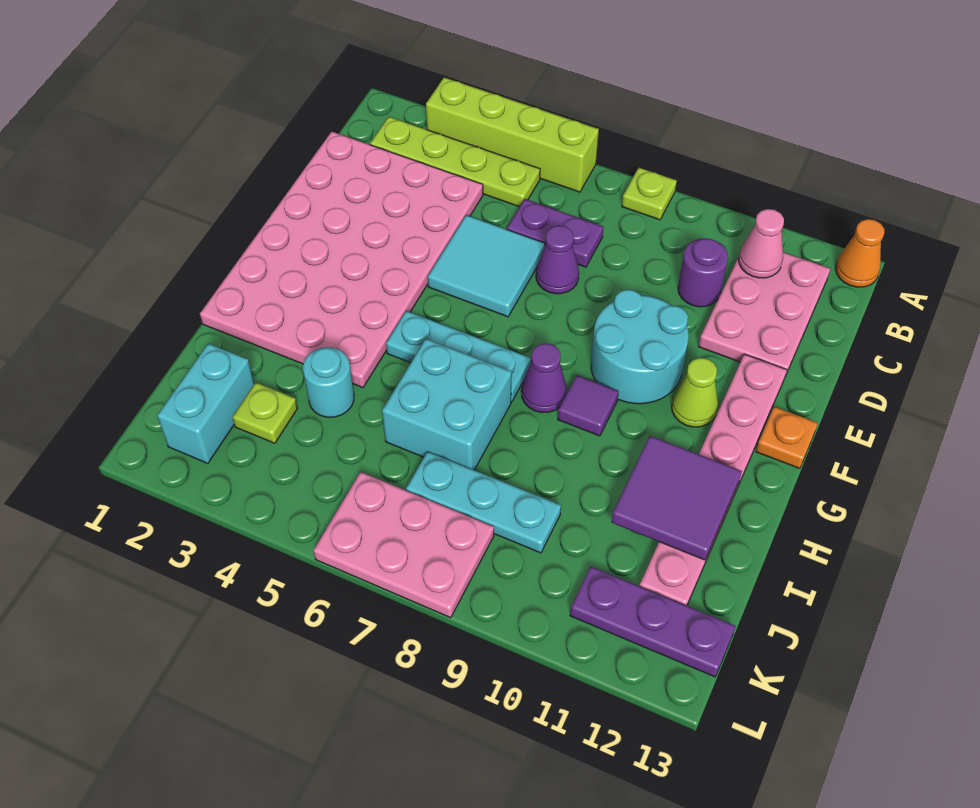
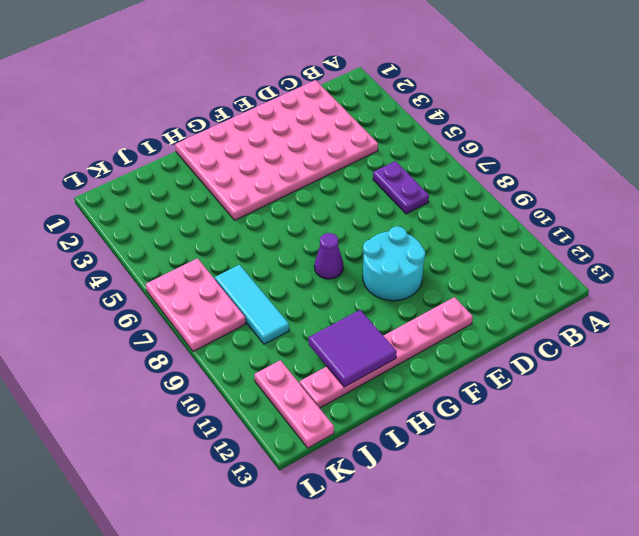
cyan tile J7:J9 level 1 -> cyan plate J7:J9 level 1
pink plate K11:K13 level 1 -> purple plate K11:K13 level 1
none -> lime brick A3:A6 level 1
none -> lime plate A8 level 1
none -> orange cone A13 level 1

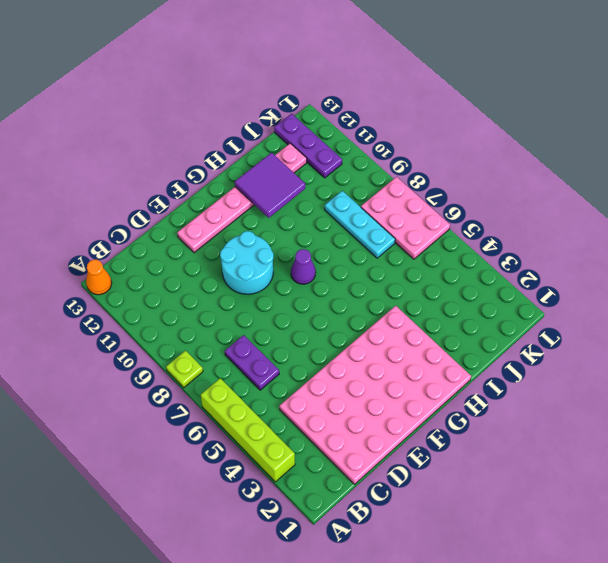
none -> lime plate B2:B5 level 1
none -> pink plate B11:D12 level 1
none -> purple round brick C10 level 1

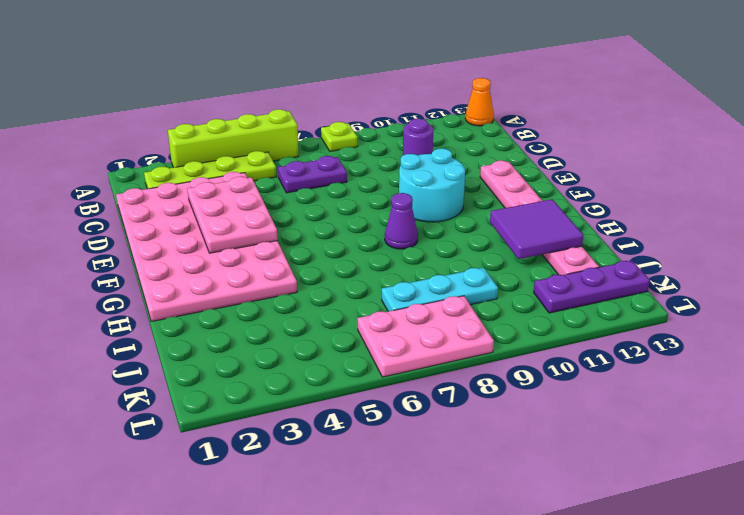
pink plate D3:F4 level 2 -> pink plate B11:D12 level 1
none -> cyan tile D5:E6 level 1
none -> purple cone D7 level 1
none -> lime cone F11 level 1

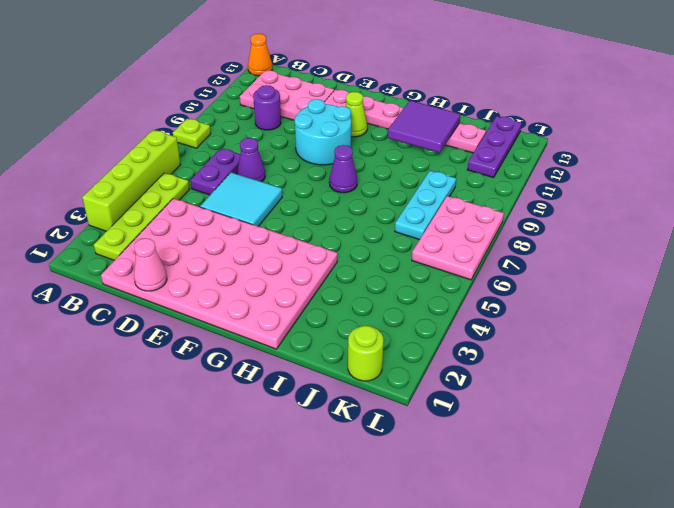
pink cone D1 level 2 -> pink cone B11 level 2
lime round brick K1 level 1 -> none
none -> orange plate F13 level 1
none -> cyan plate G5:G7 level 1
none -> purple tile G9 level 1

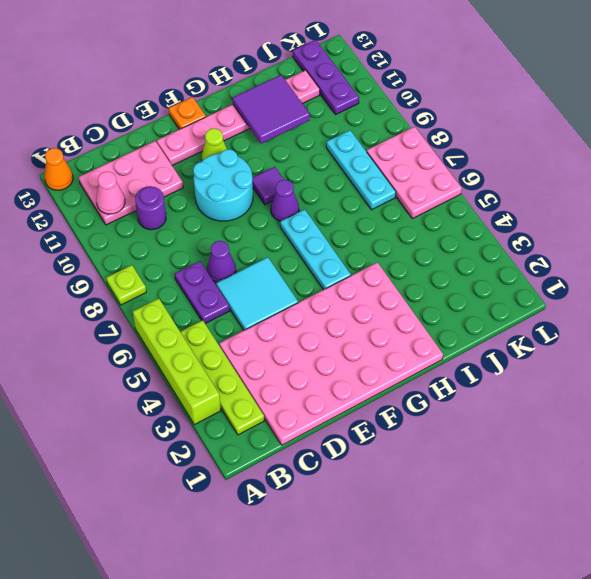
none -> cyan brick H6:I7 level 1
none -> cyan round brick I4 level 1
none -> cyan brick J2:K2 level 1

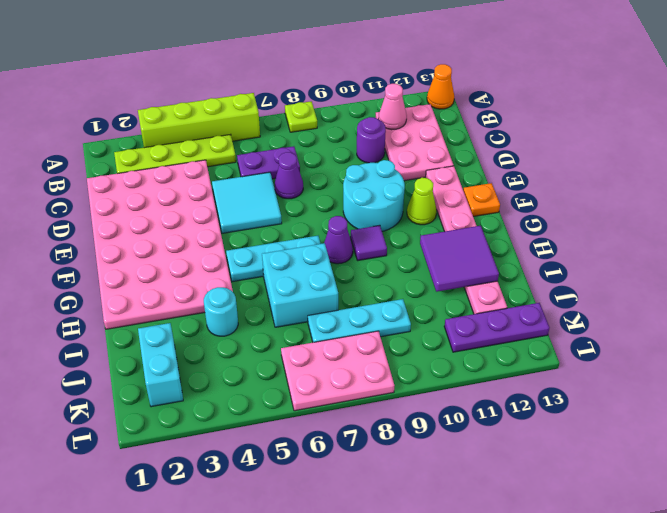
none -> lime plate J3 level 1

